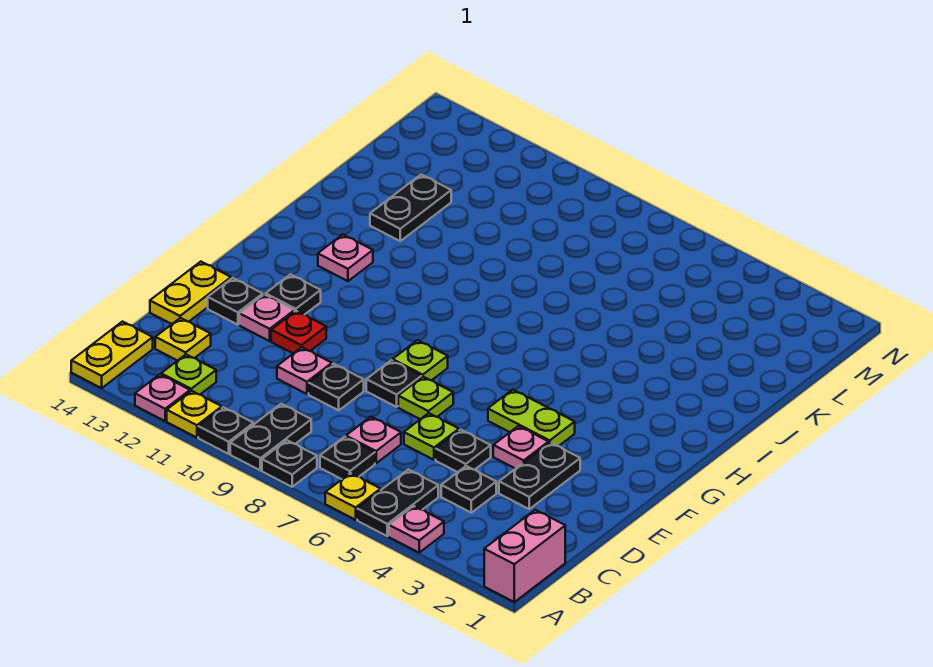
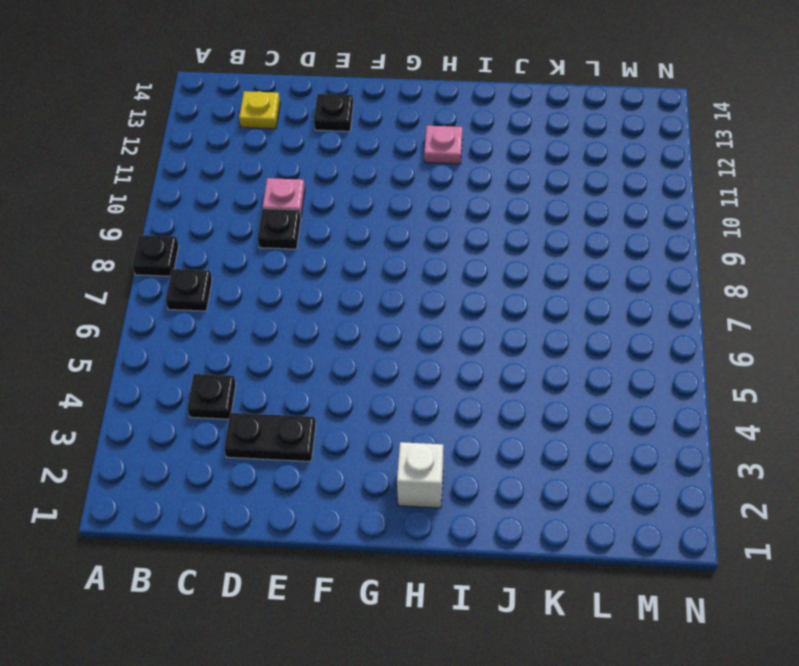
white brick H2 level 1 -> none
none -> pink brick A1:B1 level 1
none -> pink plate A4 level 1
none -> black plate A5:B5 level 1
none -> yellow plate A6 level 1

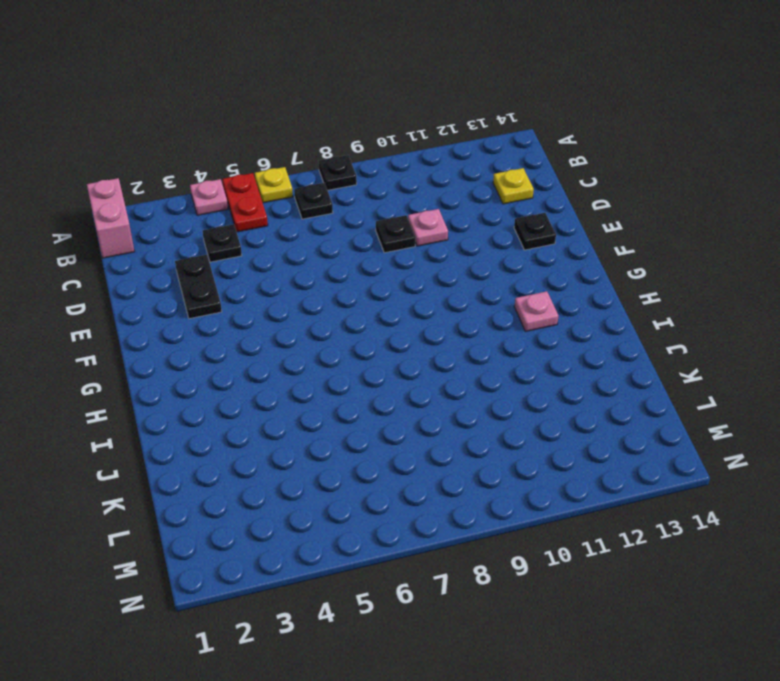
red plate A5:B5 level 1 -> black plate A5:B5 level 1
none -> black plate A9:B9 level 1
none -> black plate A10 level 1
none -> yellow plate A11 level 1
none -> pink plate A12 level 1

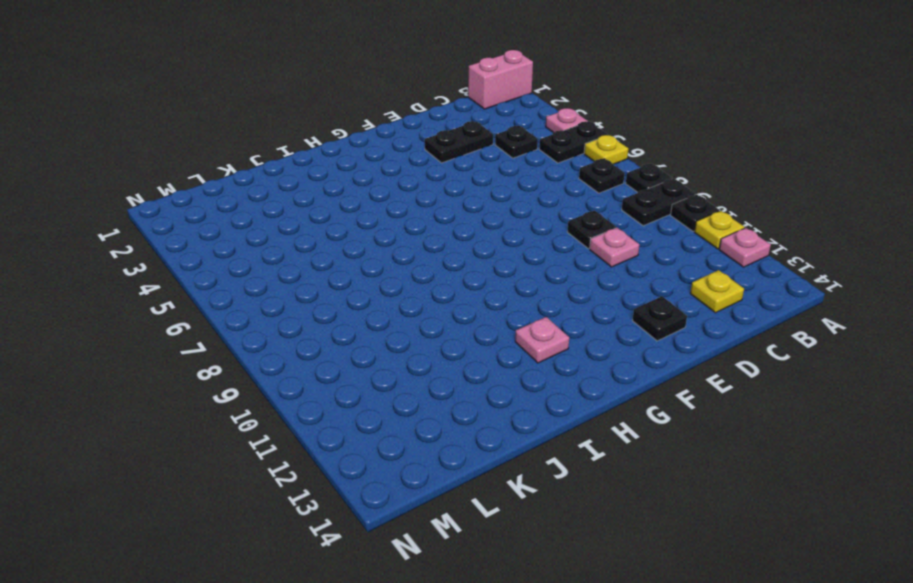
none -> yellow plate A14:B14 level 1
none -> lime plate B12 level 1
none -> pink plate C7 level 1
none -> black plate D5 level 1

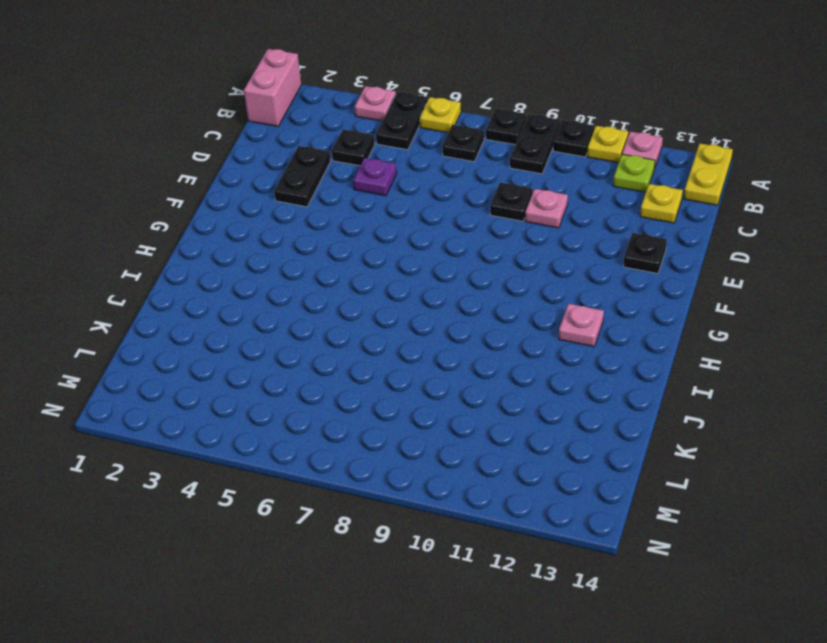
purple plate D5 level 1 -> black plate D5 level 1
none -> pink plate C7 level 1
none -> lime plate D6 level 1
none -> yellow plate D14:E14 level 1
none -> pink plate E4 level 1

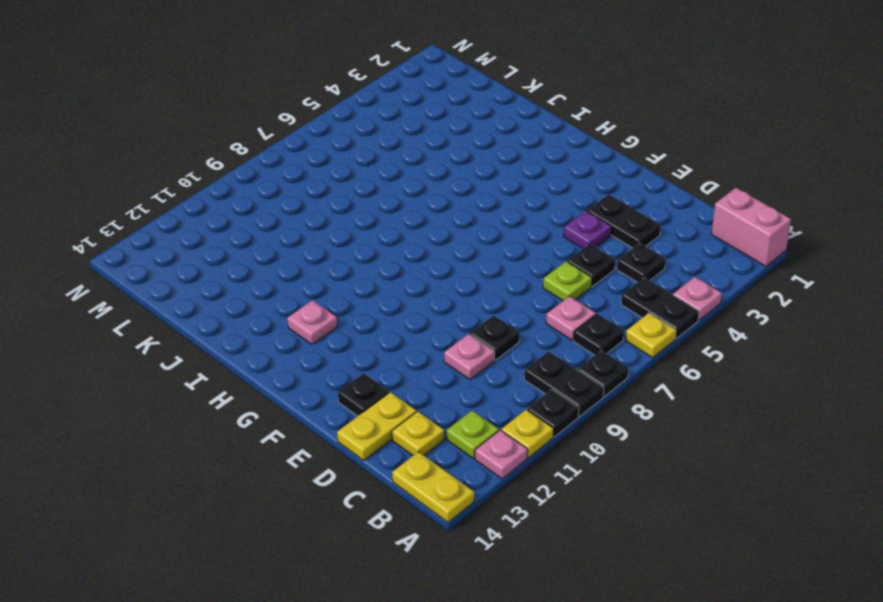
yellow plate D13:D14 level 1 -> yellow plate D14:E14 level 1
purple plate E4 level 1 -> pink plate E4 level 1
none -> lime plate E7 level 1
none -> black plate E8 level 1
none -> red plate E11 level 1
none -> pink plate E12 level 1

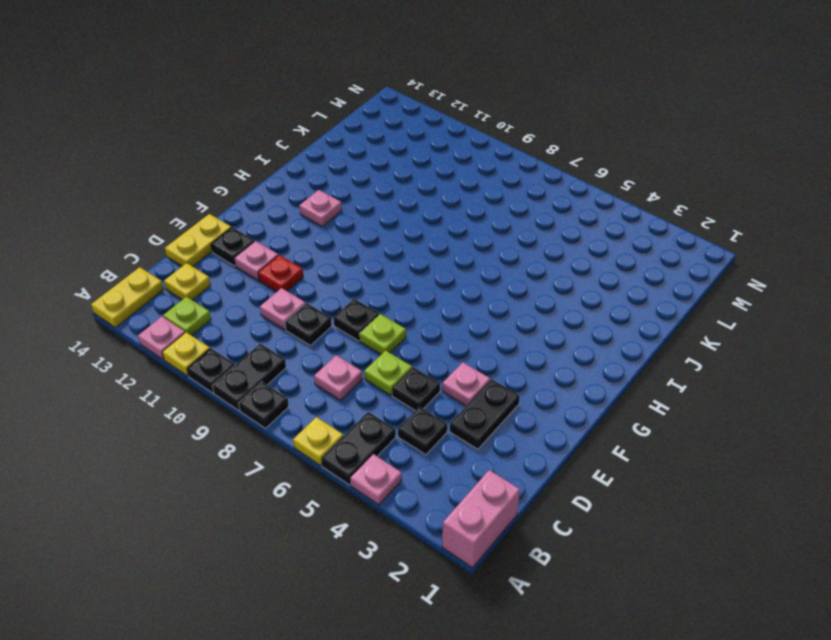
none -> black plate B7 level 1
none -> lime plate F4:F5 level 1
none -> lime plate F8 level 1
none -> black plate F12 level 1

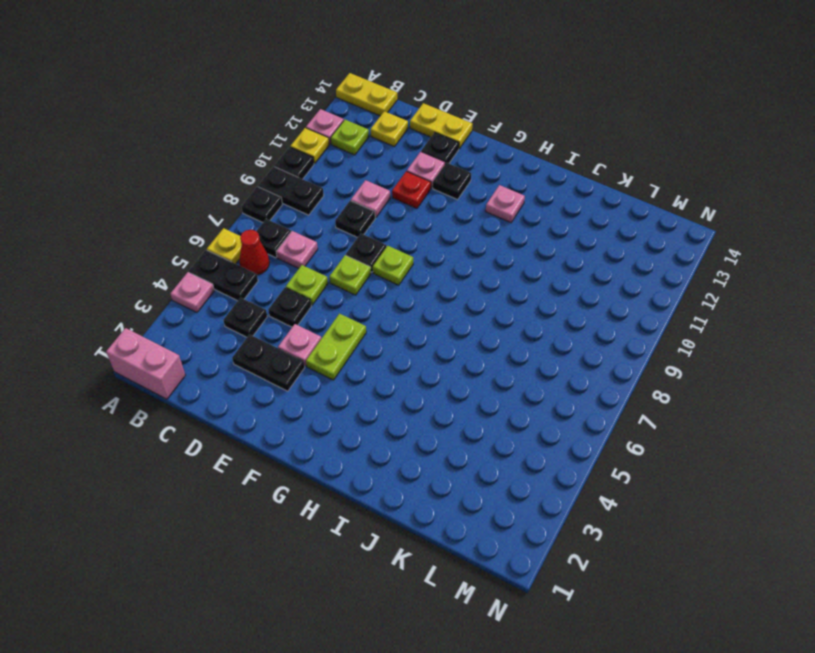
red cone B6 level 1 -> none
none -> black plate J12:K12 level 1

